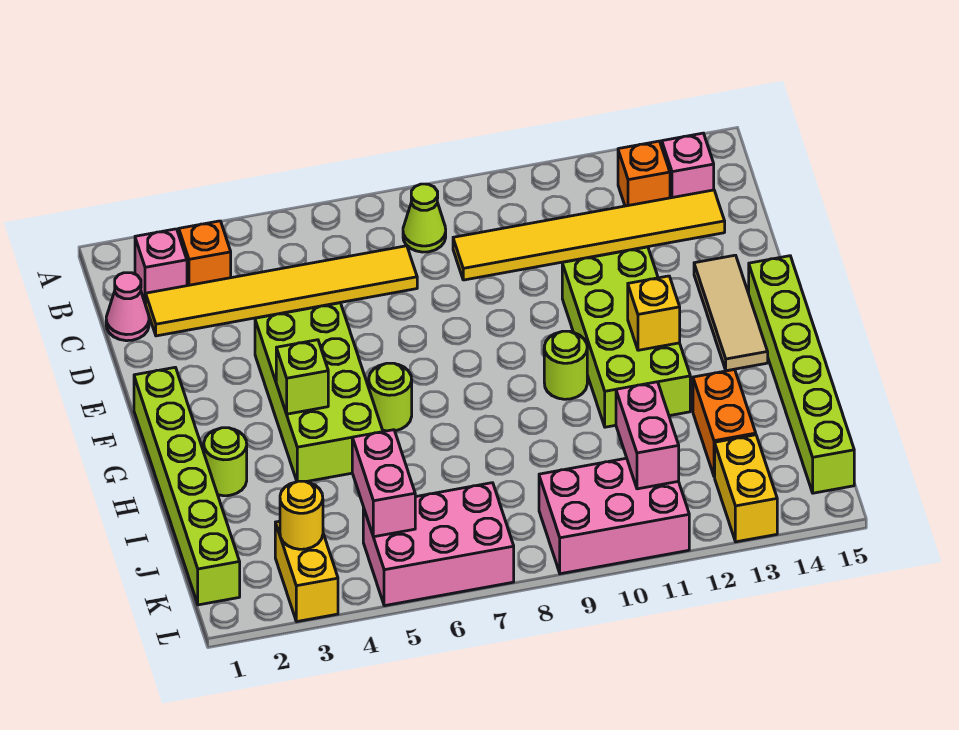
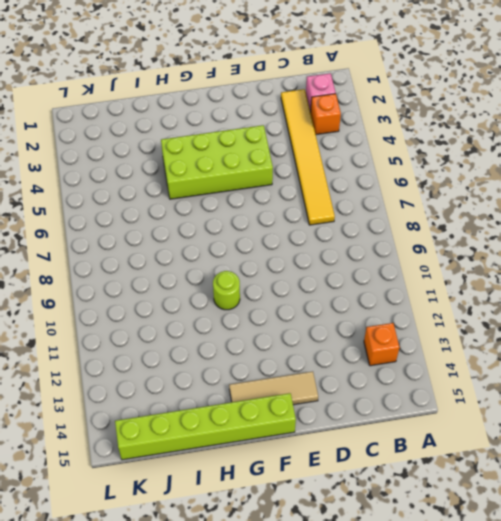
none -> lime cone B8 level 1
none -> pink brick B14 level 1
none -> pink cone C1 level 1

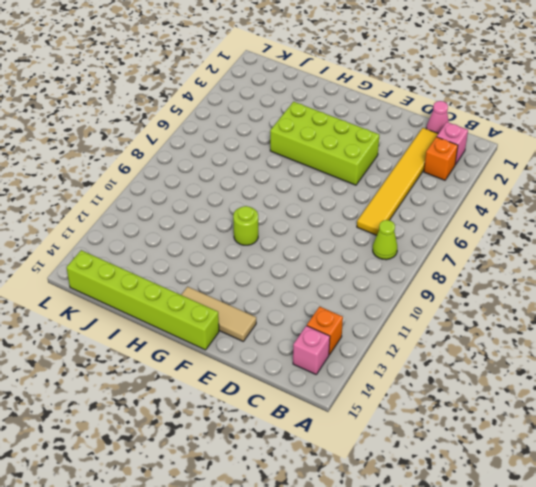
none -> yellow tile C9:C14 level 1
none -> lime brick E11:H12 level 1
none -> lime brick F1:K1 level 1

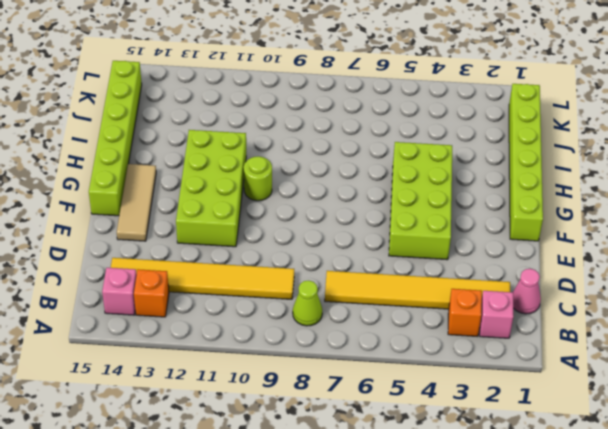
none -> lime round brick G6 level 1
none -> lime round brick H2 level 1
none -> orange brick I13:J13 level 1

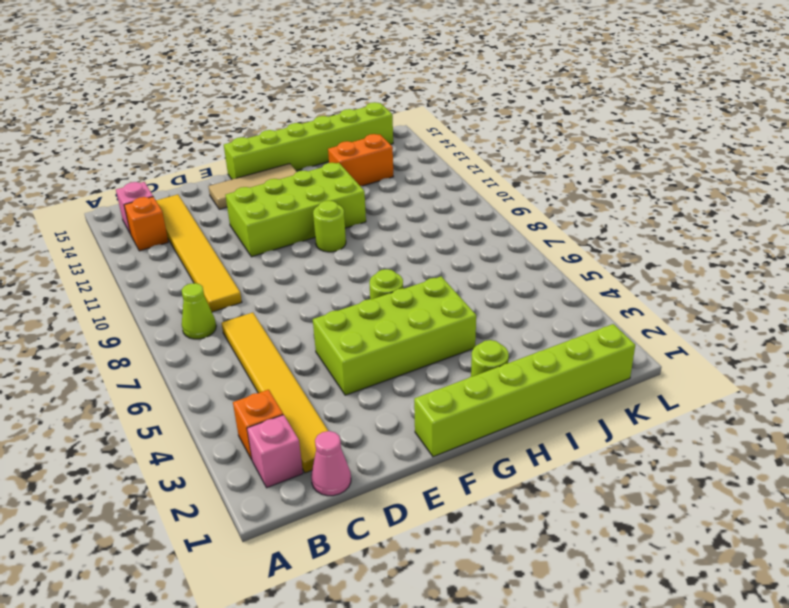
none -> yellow brick K3:L3 level 1
none -> pink brick K5:L7 level 1
none -> pink brick K9:L11 level 1

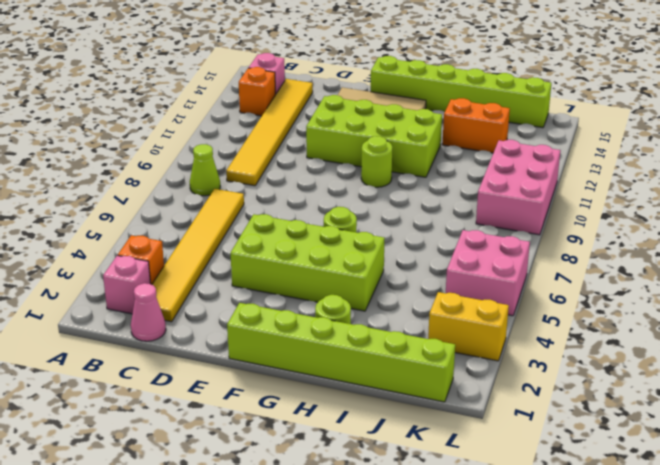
pink brick K5:L6 level 1 -> pink brick K5:L7 level 1
none -> yellow brick K13:L13 level 1
none -> lime brick G4 level 2
none -> yellow brick G12 level 2

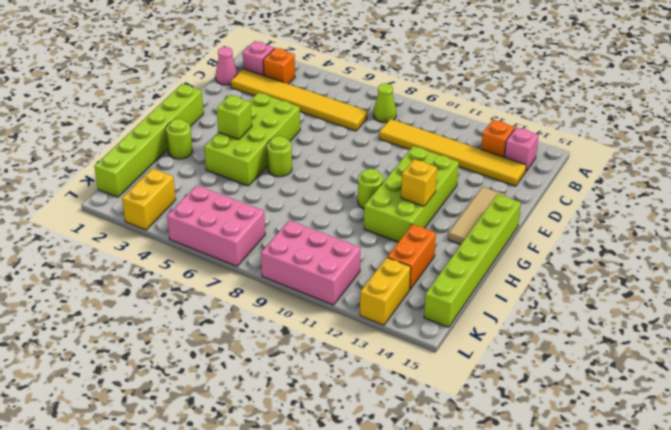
none -> pink brick J5:K5 level 2
none -> pink brick J11:K11 level 2
none -> yellow round brick K3 level 2

